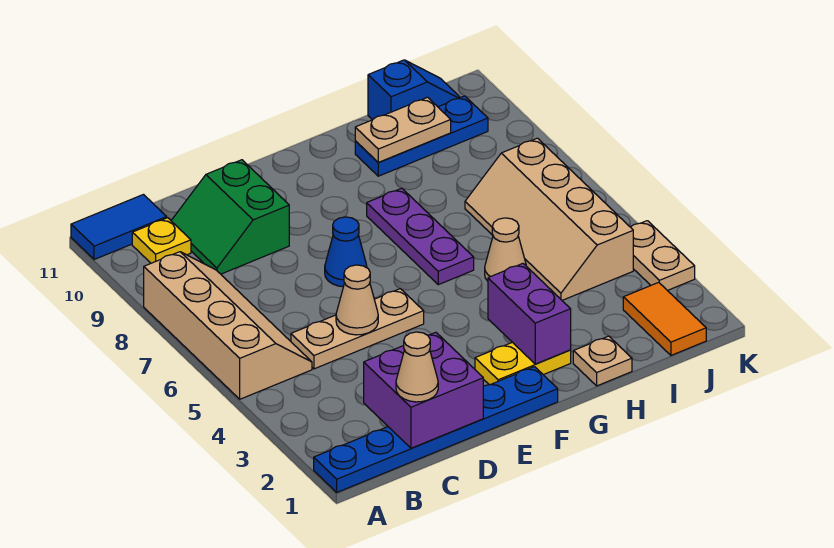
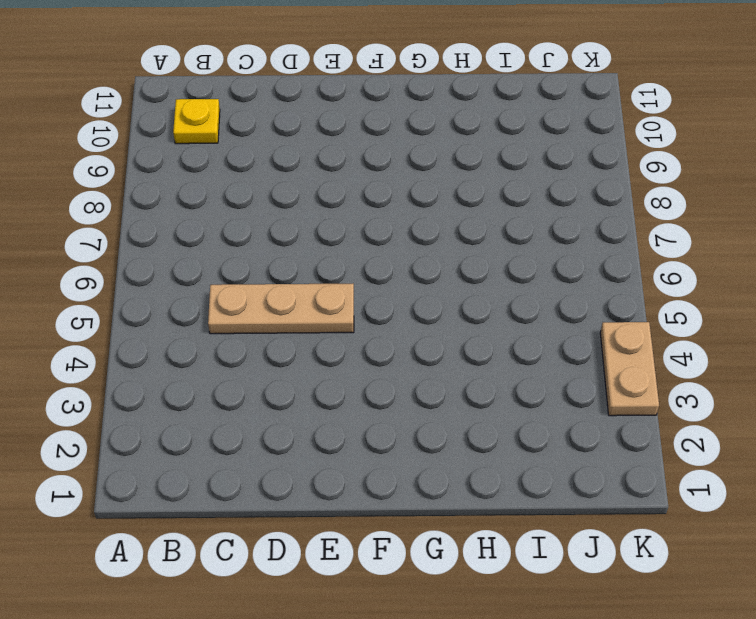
none -> blue plate A1:F1 level 1
none -> tan slope A5:B8 level 1 top A
none -> blue tile A11:B11 level 1

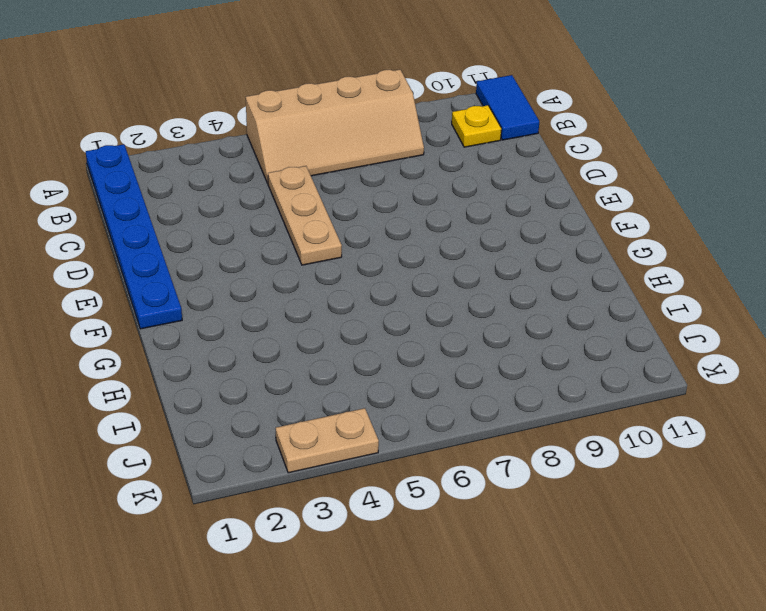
none -> green slope C9:D10 level 1 top D
none -> blue cone E7 level 1
none -> yellow plate F2:G2 level 1

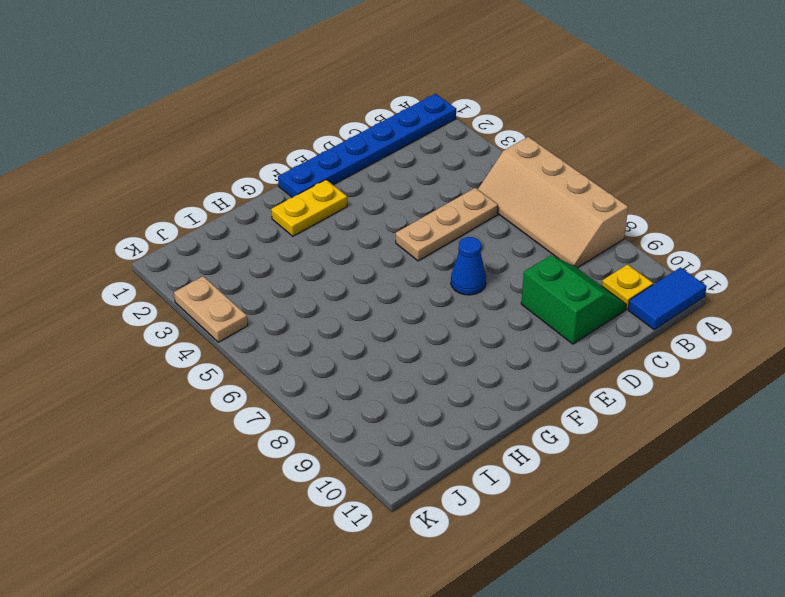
none -> purple plate G6:G8 level 1
none -> tan plate H1 level 1
none -> tan cone H5 level 1

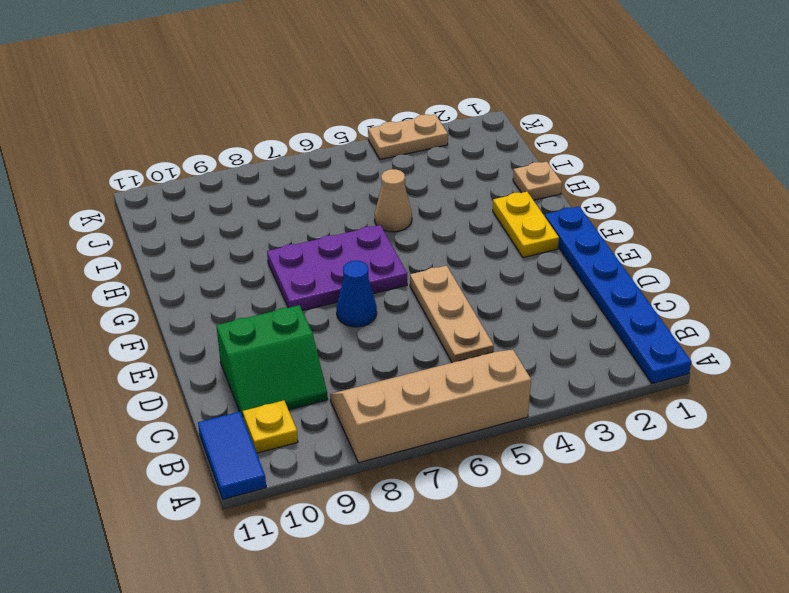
purple plate F6:G8 level 1 -> purple plate G6:G8 level 1
none -> blue plate H10:J10 level 1
none -> tan slope I4:J7 level 1 top J
none -> blue slope I11:J11 level 1 top I

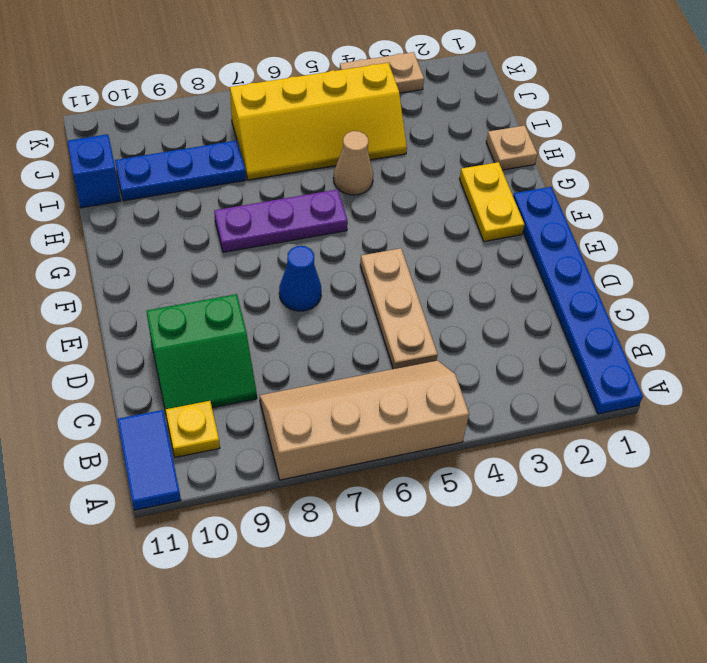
yellow slope I4:J7 level 1 top J -> tan slope I4:J7 level 1 top J
blue plate I8:I10 level 1 -> blue plate H10:J10 level 1
none -> orange tile J1:J2 level 1
none -> purple brick C1:D2 level 2
none -> tan cone D5 level 2

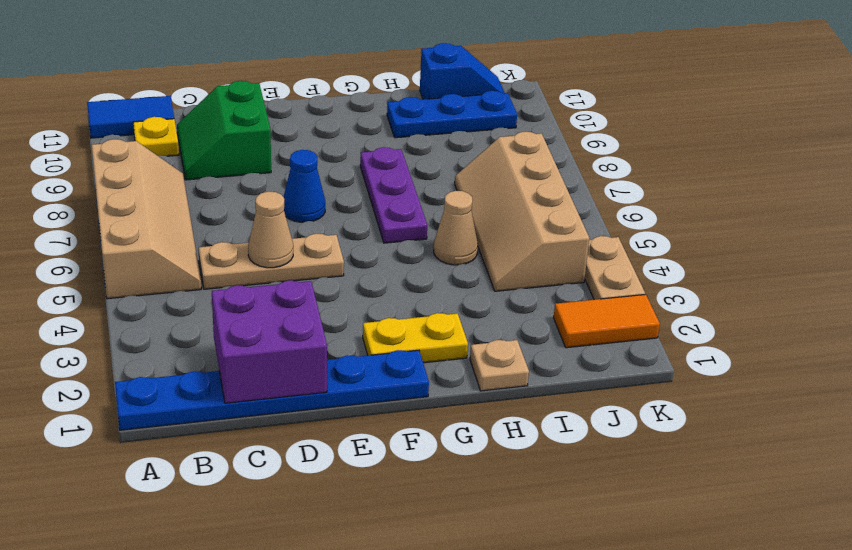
orange tile J2:K2 level 1 -> orange tile J1:J2 level 1
none -> purple brick G2:G3 level 2
none -> tan plate H10:I10 level 2
none -> tan cone C1 level 3

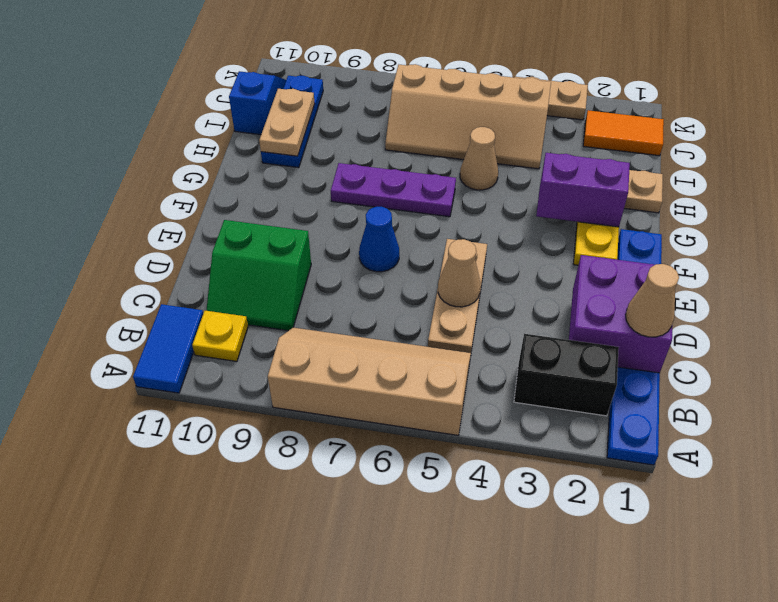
black brick B2:B3 level 1 -> none

